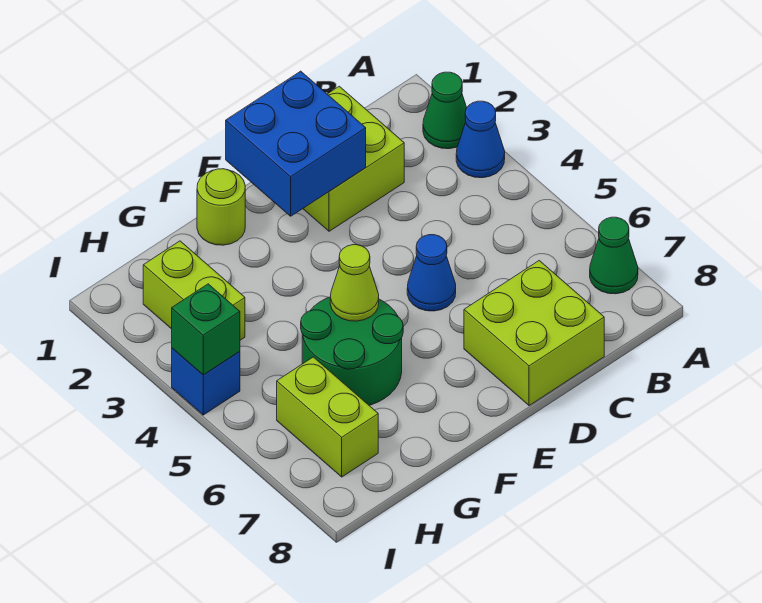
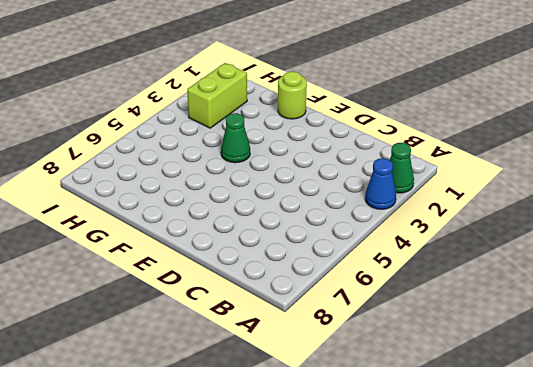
green cone F4 level 1 -> green cone A7 level 1
none -> lime brick C1:D2 level 1
none -> lime brick C7:D8 level 1
none -> blue cone D5 level 1

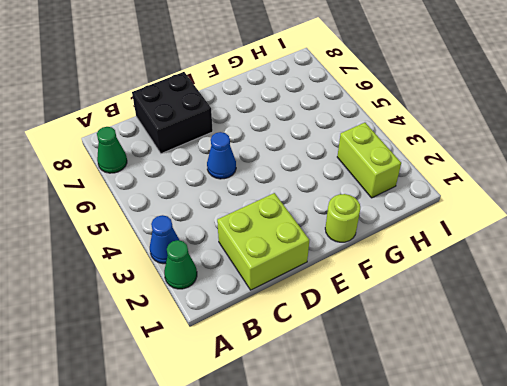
black brick C7:D8 level 1 -> lime brick C7:D8 level 1
none -> green round brick F5:G6 level 1
none -> lime brick H6:H7 level 1
none -> blue brick I4 level 1

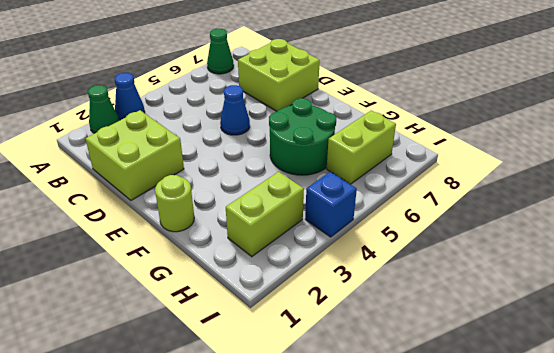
none -> blue brick D1:E2 level 2
none -> lime cone F5 level 2
none -> green brick I4 level 2

